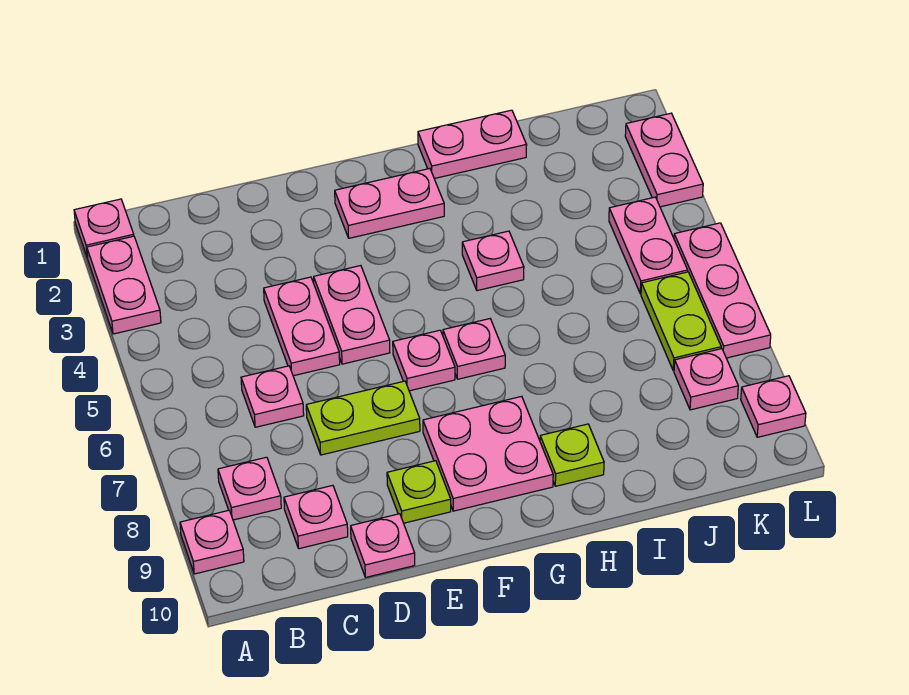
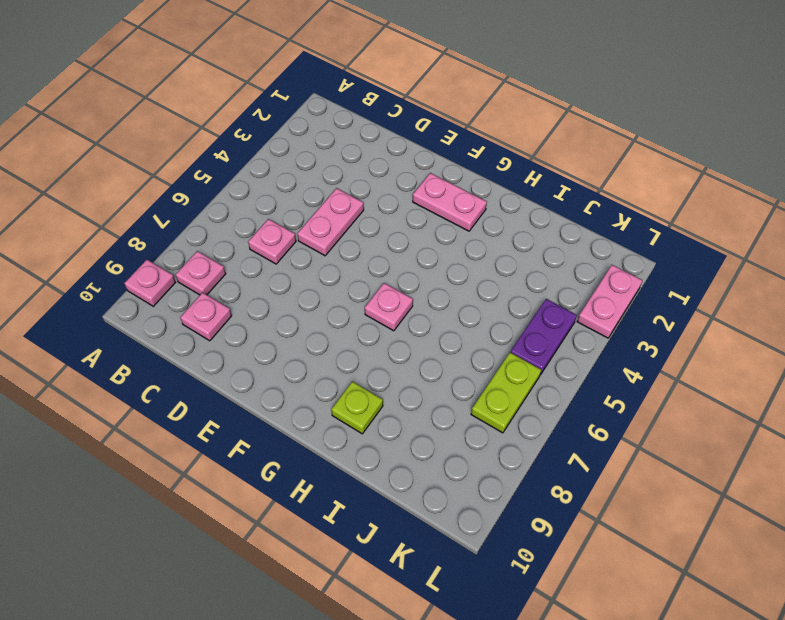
purple plate K4:K5 level 1 -> pink plate K4:K5 level 1
none -> pink plate A1 level 1
none -> pink plate A2:A3 level 1
none -> lime plate D7:E7 level 1

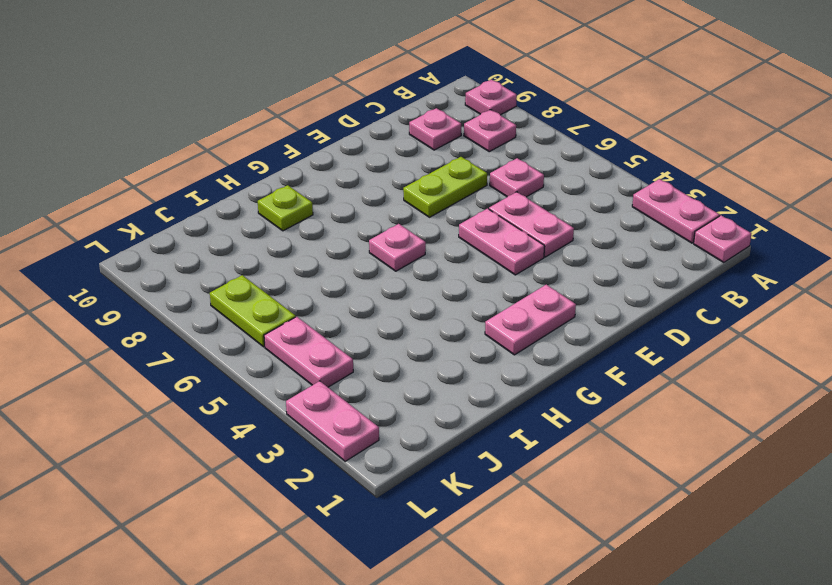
none -> pink plate D10 level 1
none -> lime plate E9 level 1
none -> pink plate F6 level 1

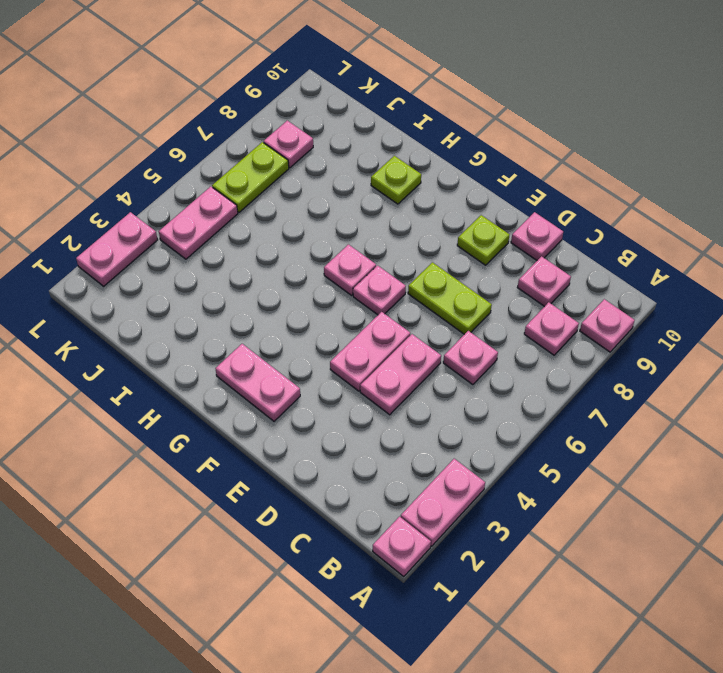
none -> pink plate F8:G9 level 1
none -> pink plate H1:I1 level 1
none -> pink plate H4 level 1

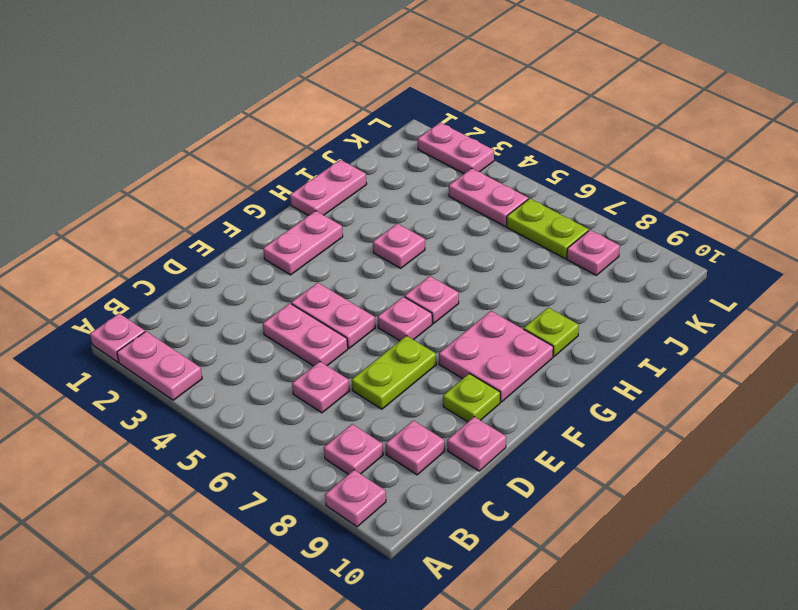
none -> pink plate L5:L7 level 1
none -> pink plate L9 level 1

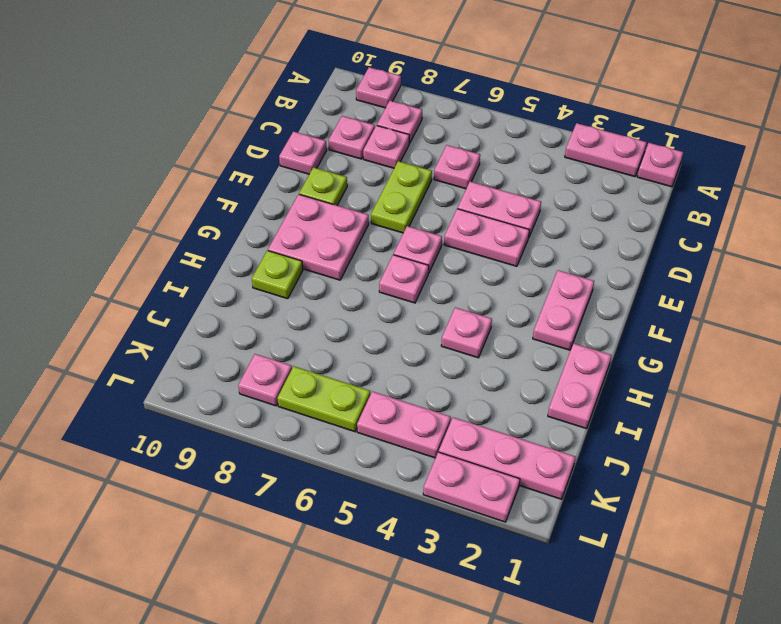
pink plate C8 level 1 -> pink plate L9 level 1
pink plate K1:K3 level 1 -> pink plate L5:L7 level 1

